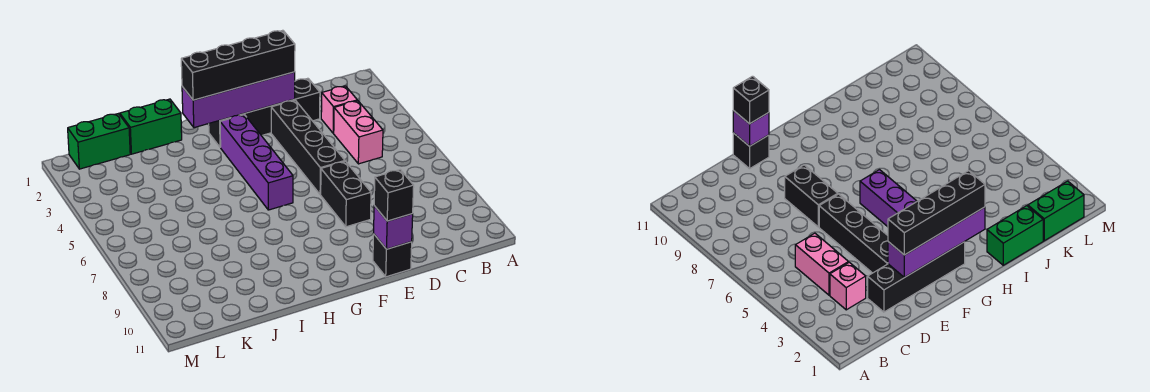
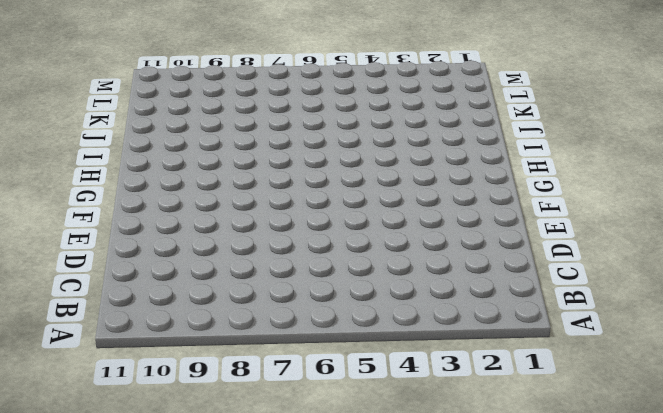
none -> pink brick C3 level 1
none -> pink brick C4:C5 level 1
none -> black brick D2:G2 level 1

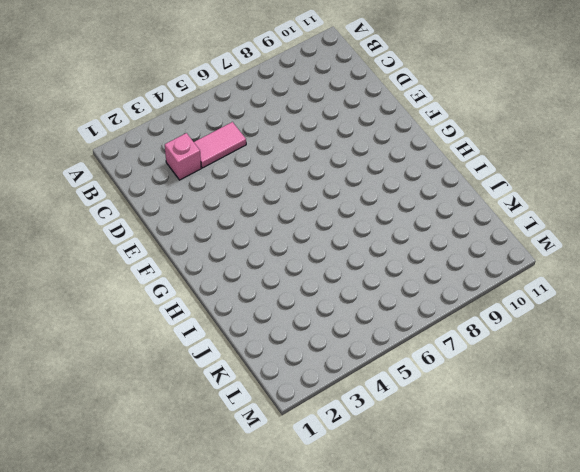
pink tile C4:C5 level 1 -> pink brick C4:C5 level 1
none -> black brick D2:G2 level 1
none -> black brick E3:E6 level 1
none -> black brick E7:E8 level 1

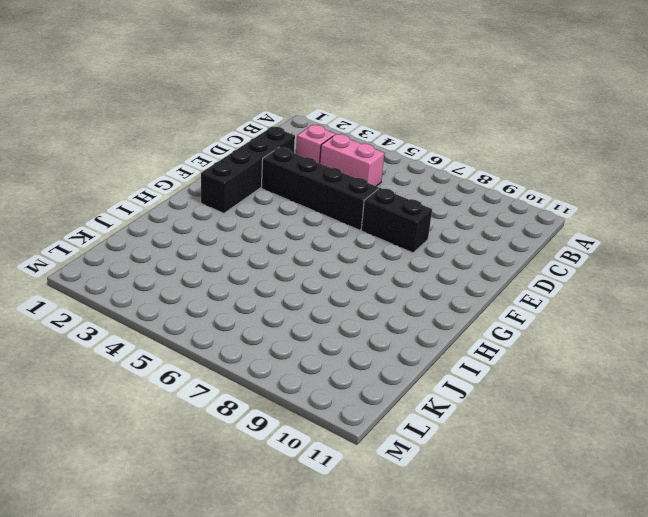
none -> black brick E11 level 1
none -> purple brick G3:G6 level 1
none -> green brick I1:J1 level 1

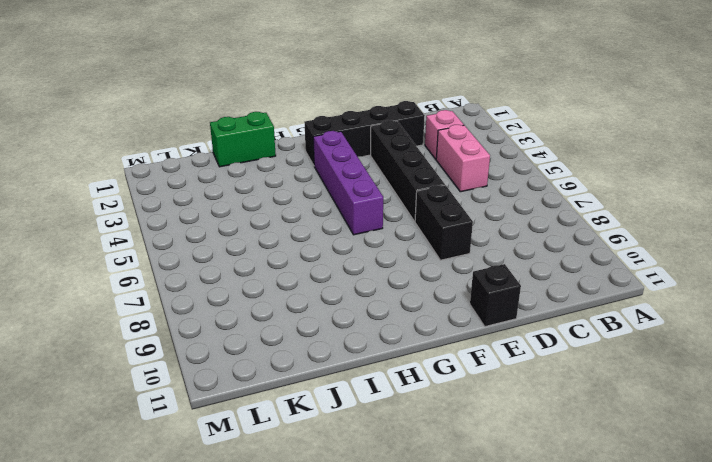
none -> green brick K1:L1 level 1
none -> purple brick E2:H2 level 2
none -> purple brick E11 level 2

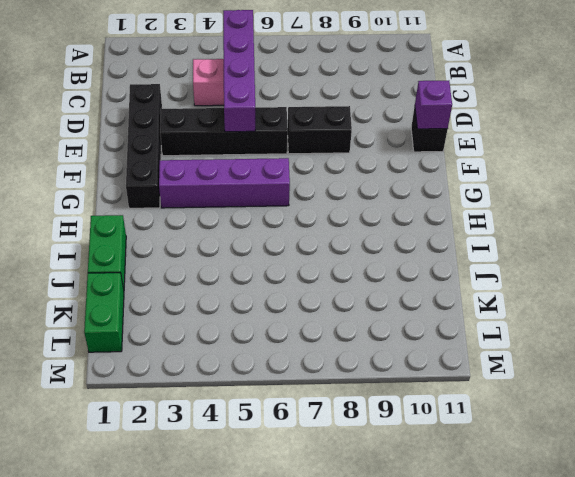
purple brick B5:E5 level 2 -> purple brick E2:H2 level 2
none -> pink brick C3 level 1
none -> black brick E2:H2 level 3
none -> black brick E11 level 3

